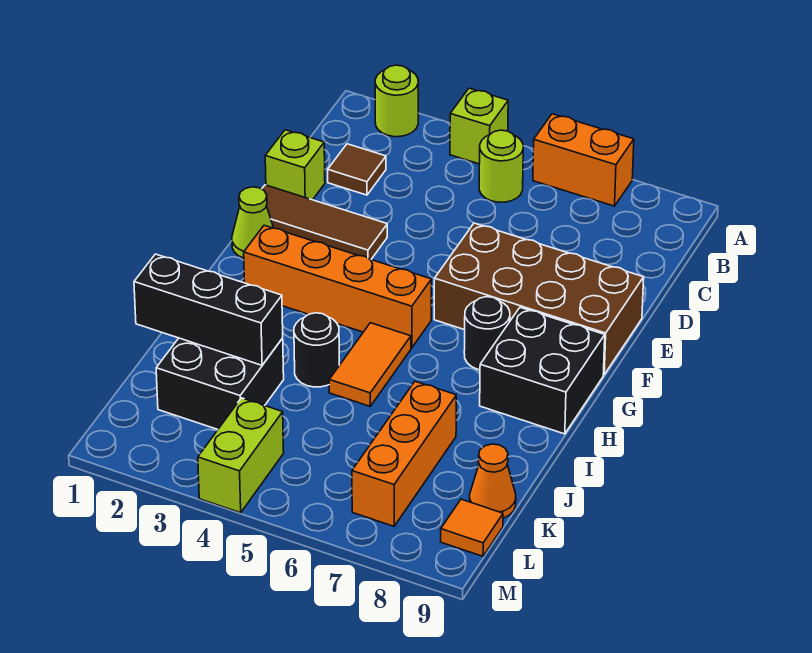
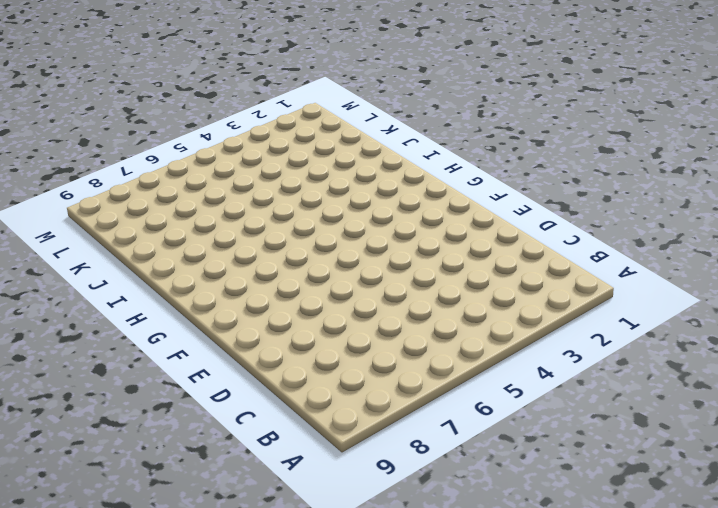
none -> lime round brick A2 level 1
none -> lime brick A4 level 1
none -> orange brick A6:A7 level 1

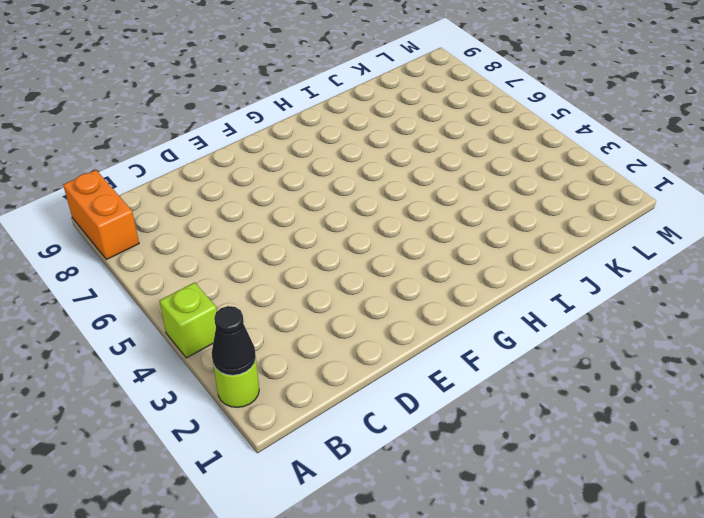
black cone A2 level 2 -> none
orange brick A8:A9 level 1 -> orange brick A6:A7 level 1
none -> lime round brick B5 level 1
none -> brown tile C2 level 1
none -> lime brick D1 level 1

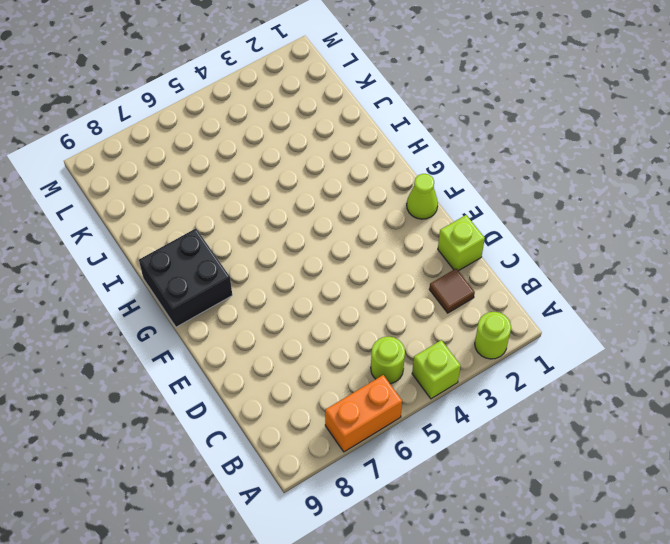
none -> brown tile E1:E3 level 1
none -> brown brick E6:F9 level 1
none -> orange brick G2:G5 level 1

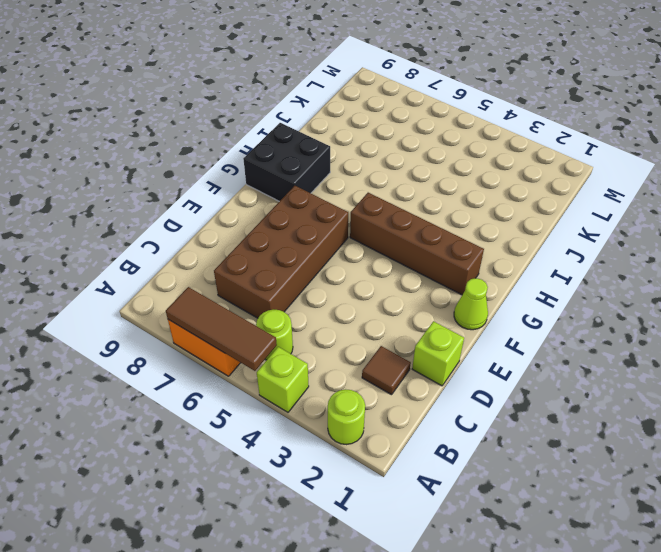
brown tile A5:A7 level 2 -> brown tile E1:E3 level 1
brown brick C6:F7 level 1 -> brown brick E6:F9 level 1
brown brick G2:G5 level 1 -> orange brick G2:G5 level 1
none -> black round brick G7 level 1
none -> orange tile H5:I5 level 1
none -> black round brick I4 level 1

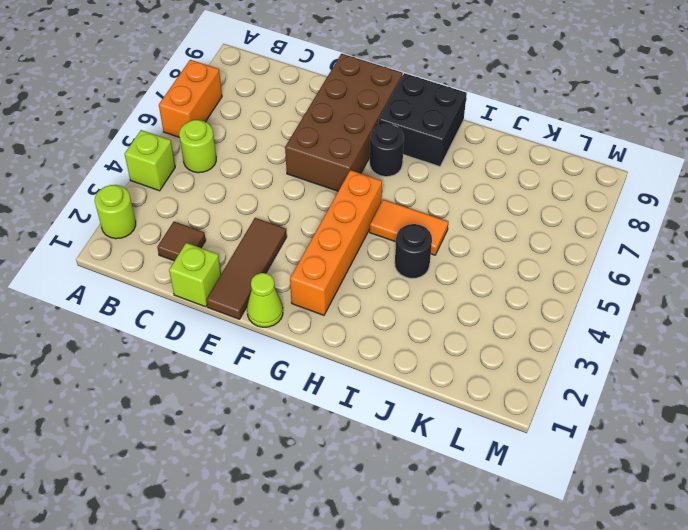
none -> black brick J2:K3 level 1
none -> orange brick J7:L7 level 1
none -> orange cone K9 level 1

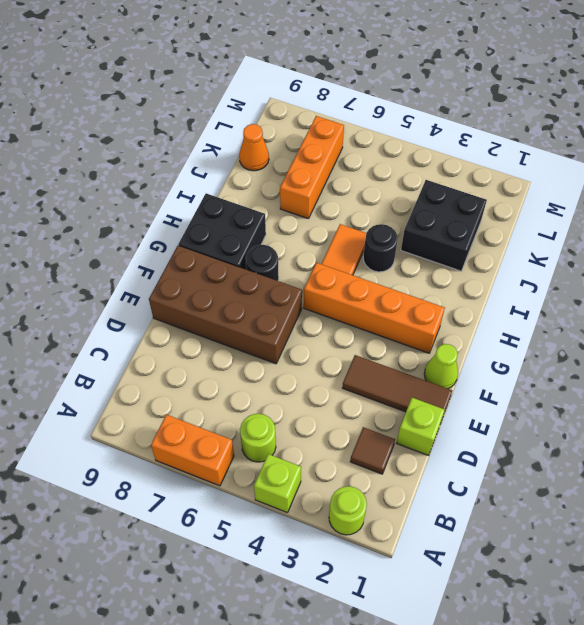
none -> lime brick L4:M4 level 1
none -> orange tile L9 level 1
none -> black brick J1:J3 level 2

